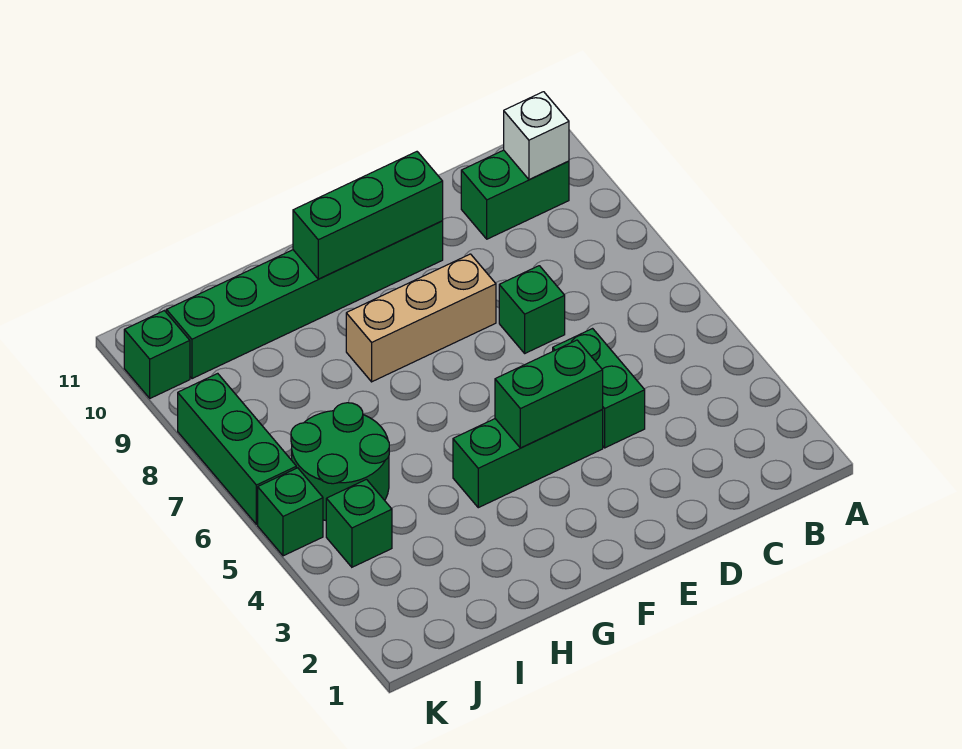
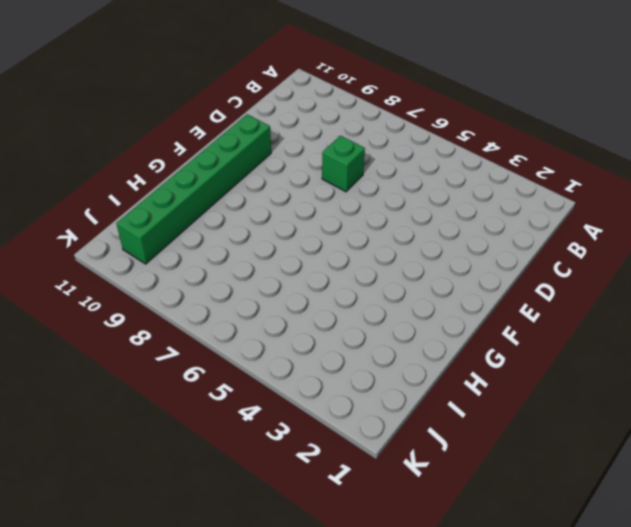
none -> green brick B10:C10 level 1
none -> green brick D4:D5 level 1
none -> green brick E4:G4 level 1

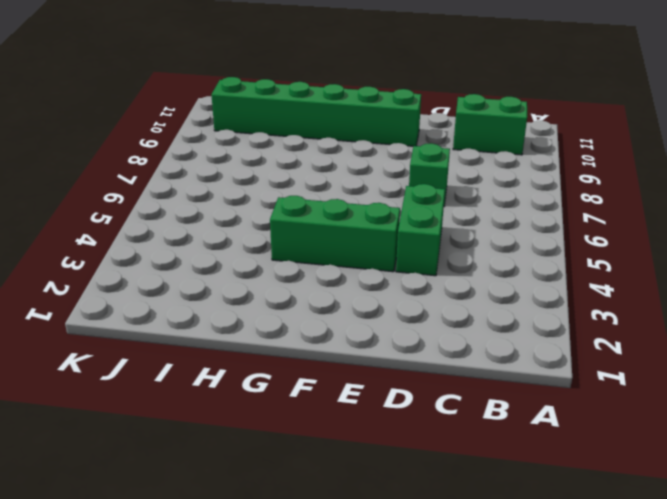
none -> tan brick E8:G8 level 1
none -> green round brick I5:J6 level 1
none -> green brick J4 level 1

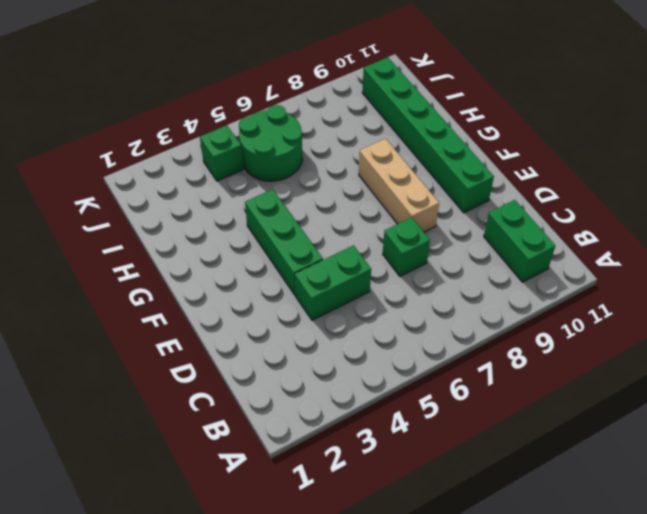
none -> green brick K5 level 1
none -> green brick K6:K8 level 1
none -> green brick K10 level 1

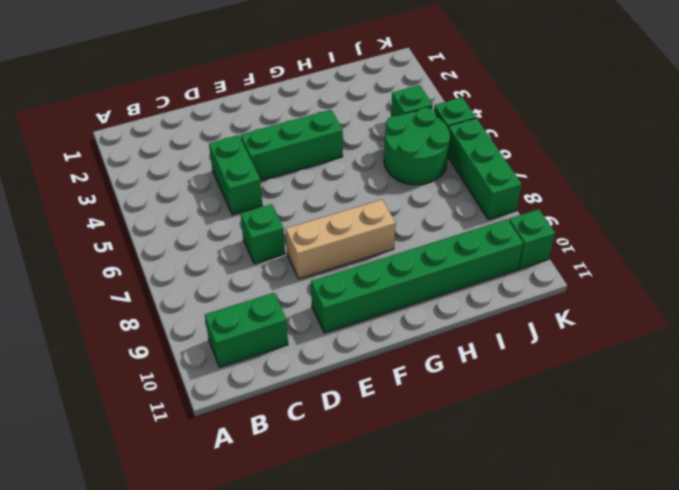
none -> white brick B10 level 2
none -> green brick E4:F4 level 2
none -> green brick E10:G10 level 2

